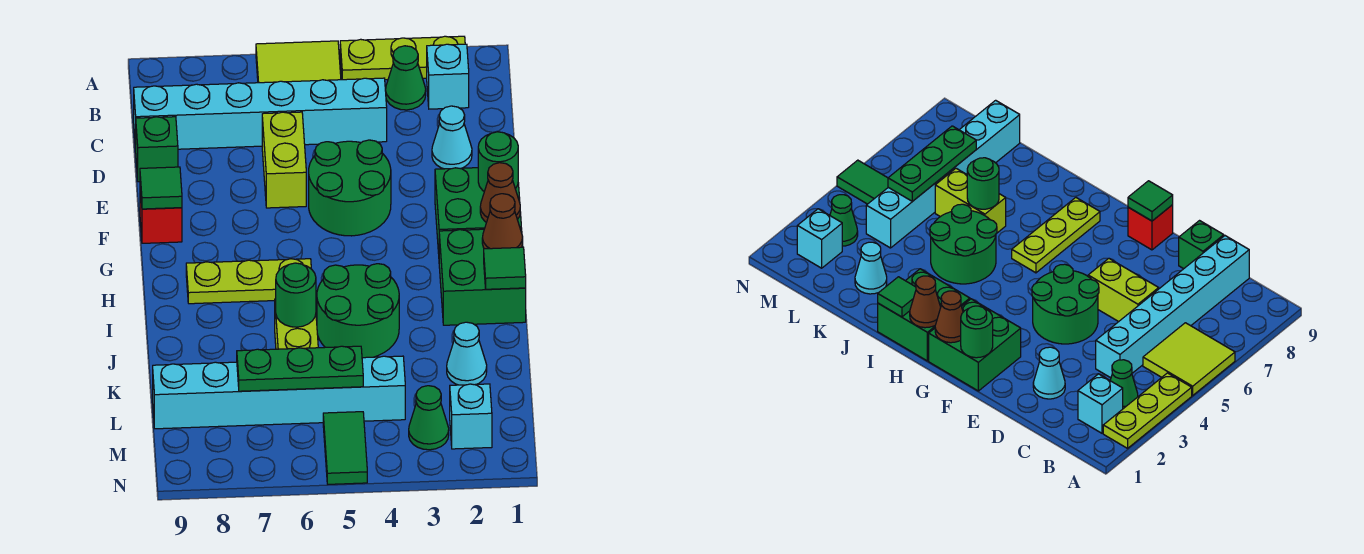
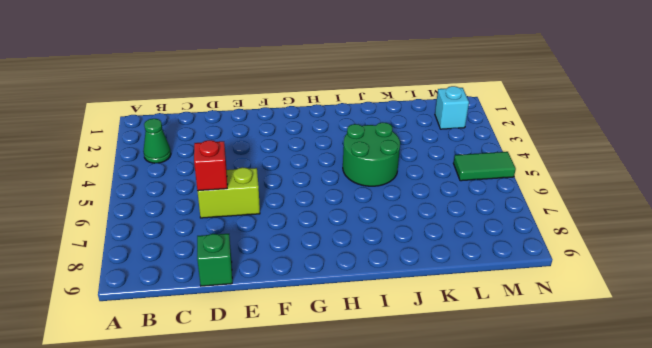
red brick D6 level 2 -> red brick F9 level 1
none -> lime plate A2:A4 level 1
none -> lime tile A5:B6 level 1
none -> cyan brick B2 level 1

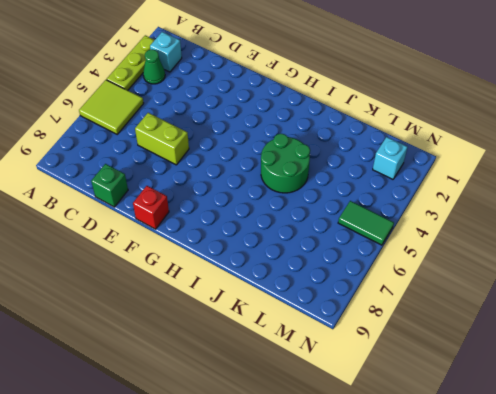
none -> cyan brick C4:C9 level 1
none -> cyan cone D2 level 1
none -> green round brick E4:F5 level 1

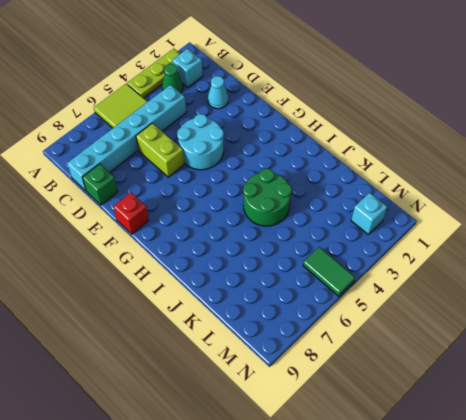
cyan round brick E4:F5 level 1 -> green round brick E4:F5 level 1
none -> green brick F1:G2 level 1
none -> green brick H1:I2 level 1
none -> lime plate H6:H8 level 1

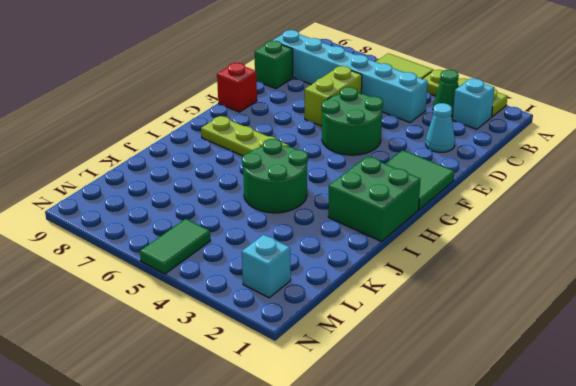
green tile F1:G2 level 1 -> green brick F1:G2 level 1
none -> lime brick J6:K6 level 1
none -> cyan cone K2 level 1
none -> cyan brick L4:L9 level 1

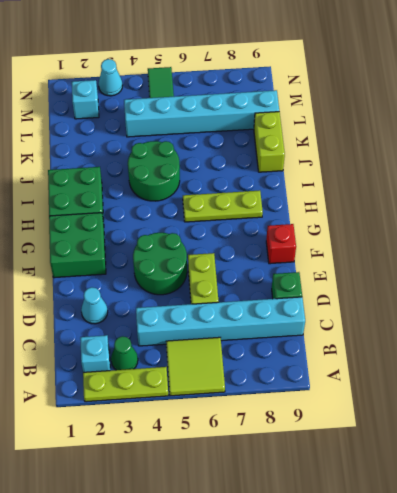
lime brick J9:K9 level 1 -> lime brick J6:K6 level 1
cyan cone N3 level 1 -> cyan cone K2 level 1
none -> green cone M3 level 1
none -> green round brick F1 level 2
none -> green tile F9 level 2

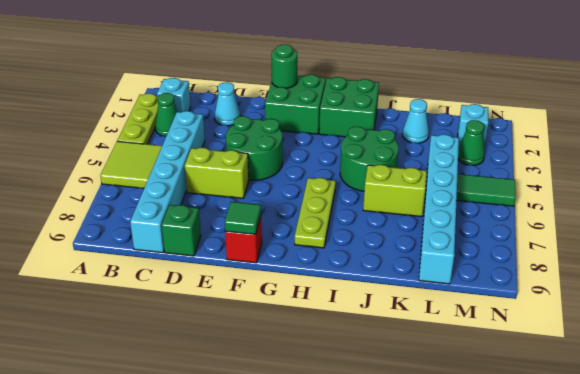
none -> brown cone G1 level 2
none -> brown cone H1 level 2
none -> green tile I1 level 2

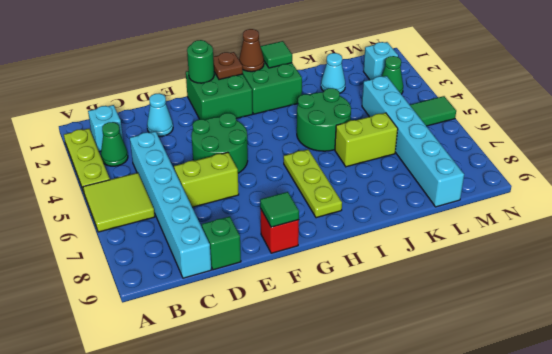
brown plate G1 level 2 -> brown cone G1 level 2
none -> green round brick J6 level 2
none -> green plate L5:L7 level 2

